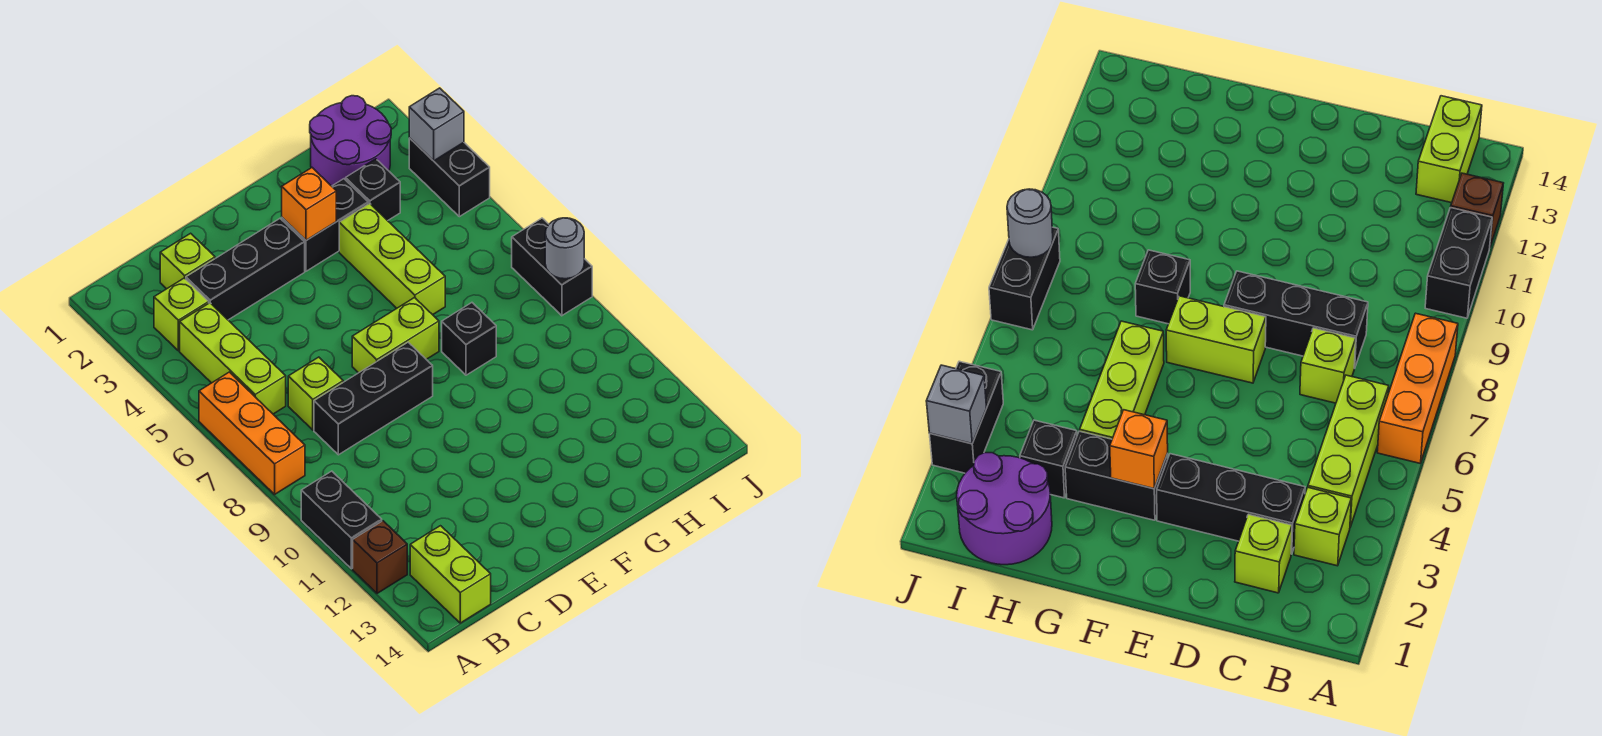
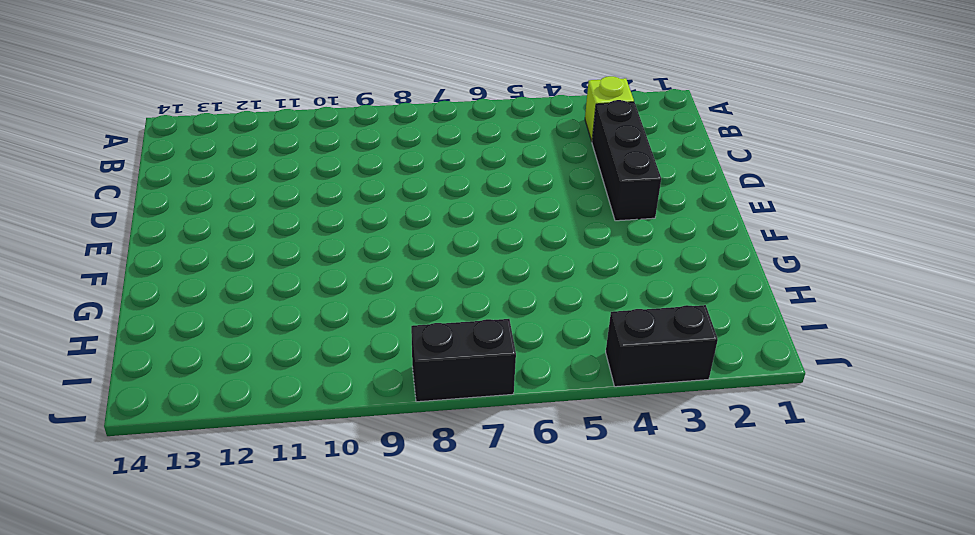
none -> orange brick A6:A8 level 1
none -> black brick A10:A11 level 1
none -> brown brick A12 level 1

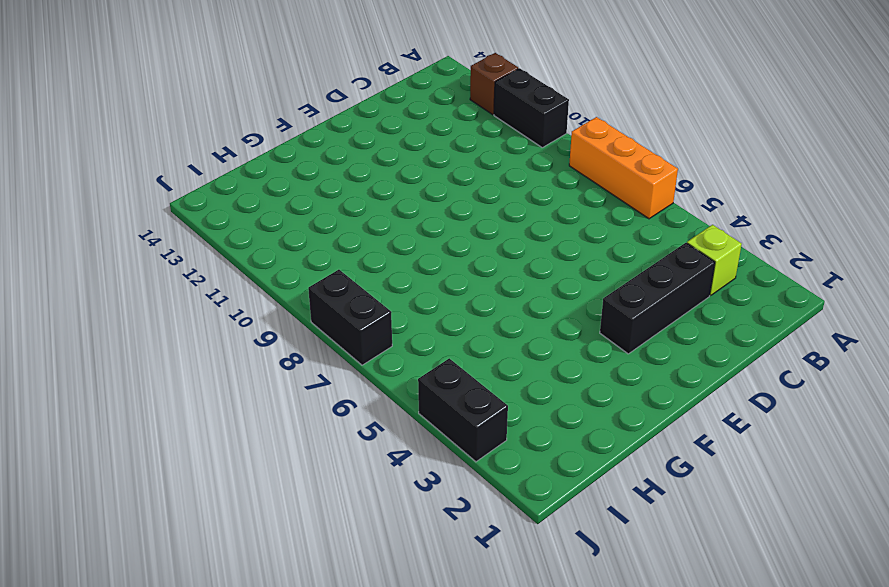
none -> lime brick B4:B6 level 1
none -> lime brick B13:B14 level 1
none -> lime brick C2 level 1

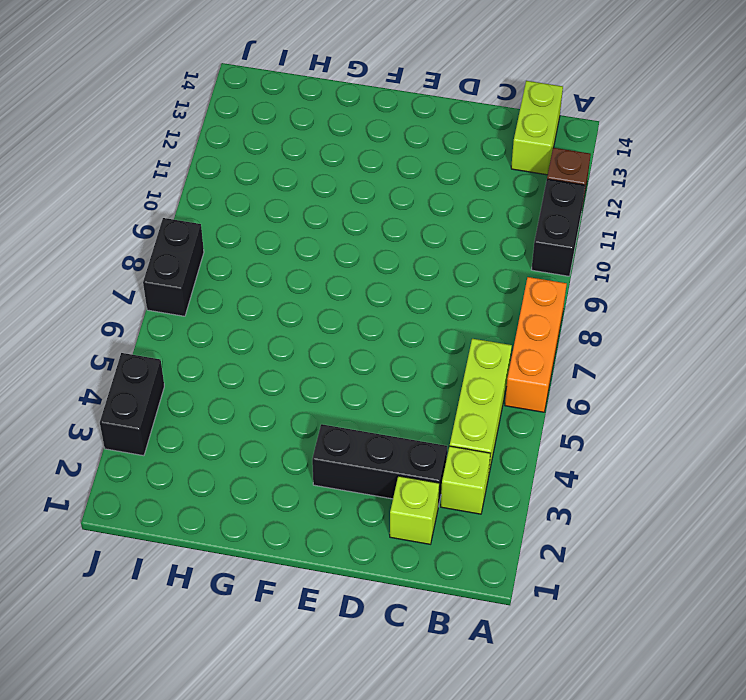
none -> lime brick C7 level 1
none -> black brick C8:E8 level 1
none -> lime brick E7:F7 level 1

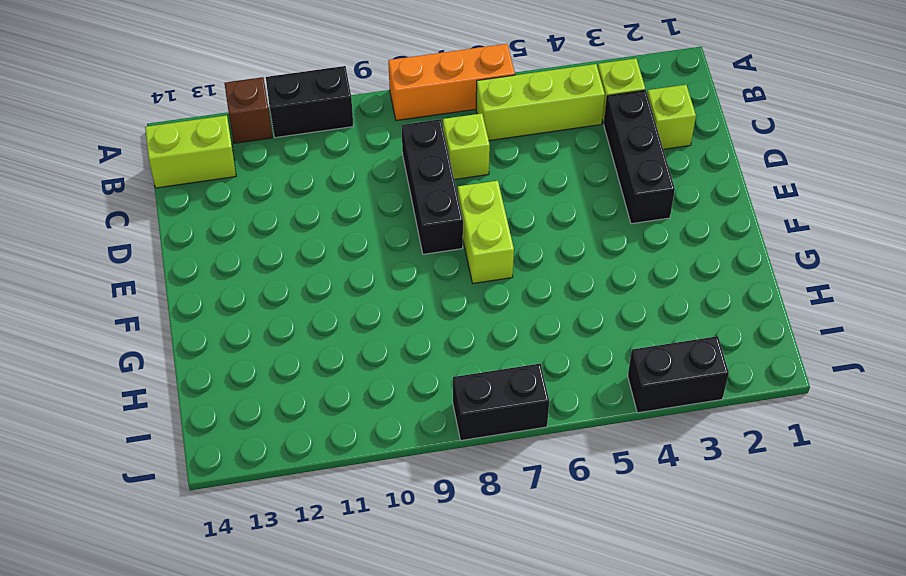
none -> black brick F3:G3 level 1
none -> lime brick G4:G6 level 1
none -> black brick G8 level 1

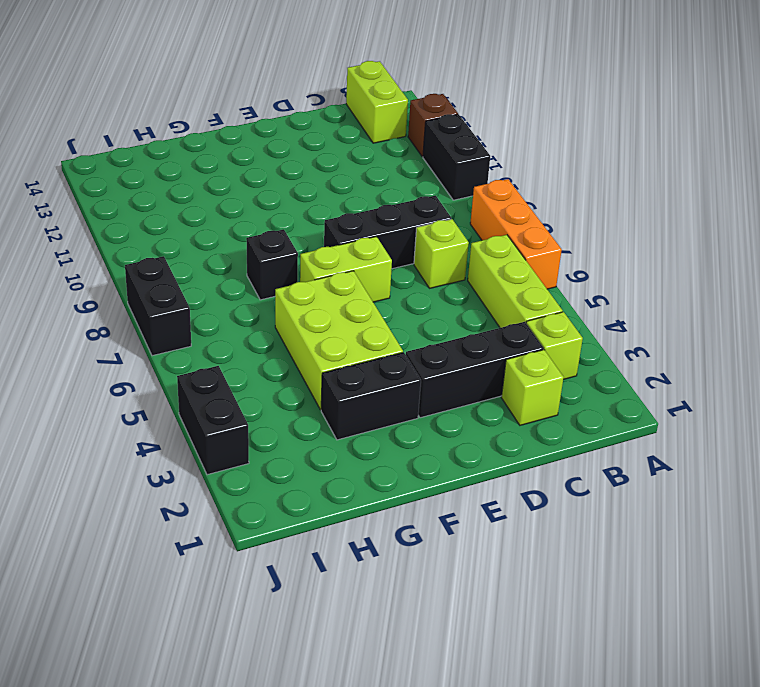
lime brick F4:G6 level 1 -> lime brick G4:G6 level 1
none -> purple round brick H1:I2 level 1
none -> black brick H3 level 1
none -> orange brick F3 level 2

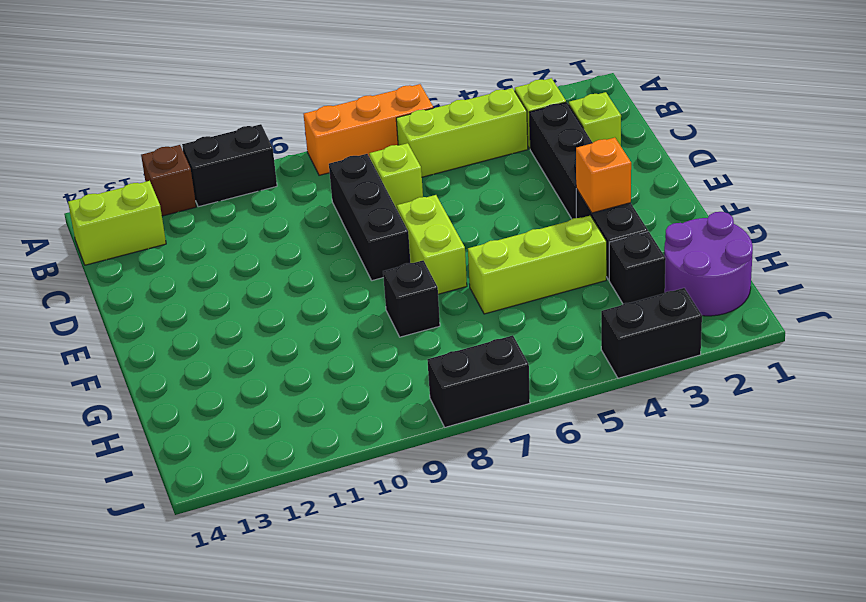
none -> grey brick J3 level 2
none -> grey round brick J8 level 2

